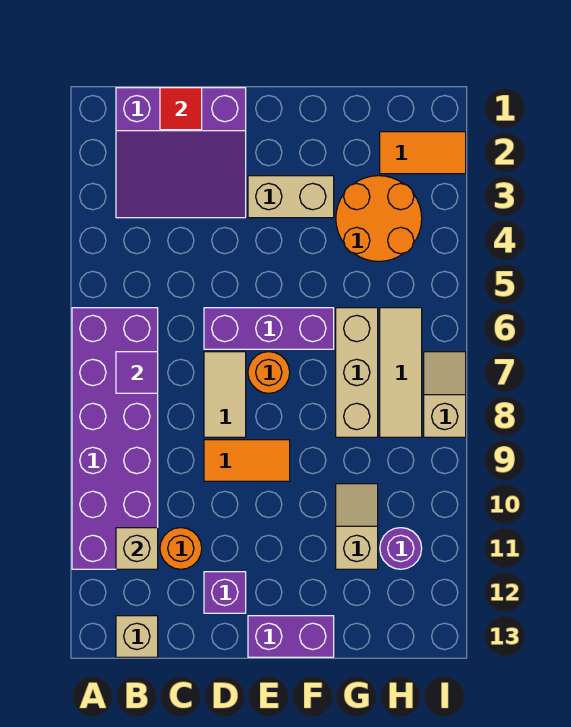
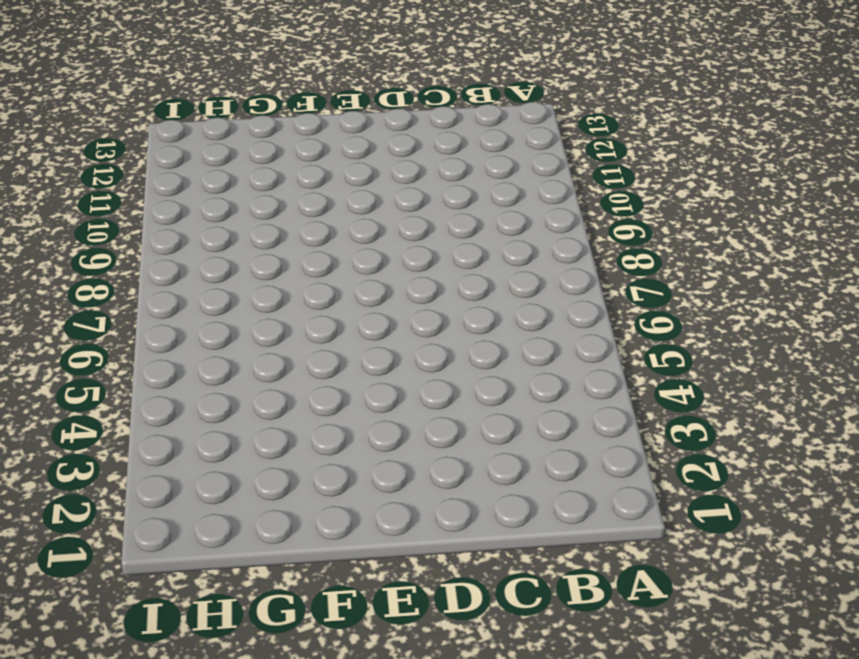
none -> purple brick A6:B11 level 1
none -> purple slope B1:D3 level 1 top 1
none -> tan brick B13 level 1

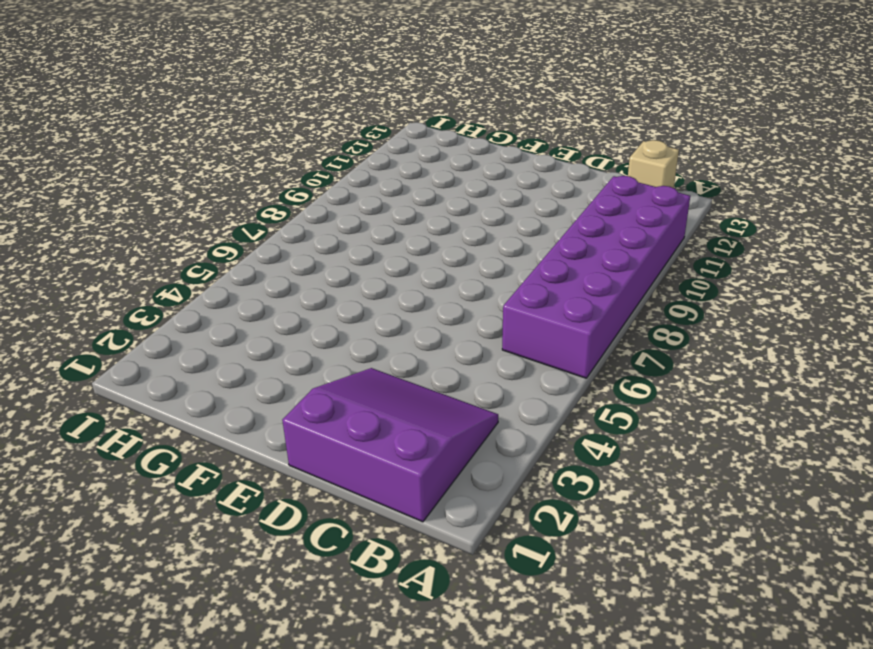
none -> orange round brick C11 level 1
none -> purple brick D6:F6 level 1
none -> tan tile D7:D8 level 1

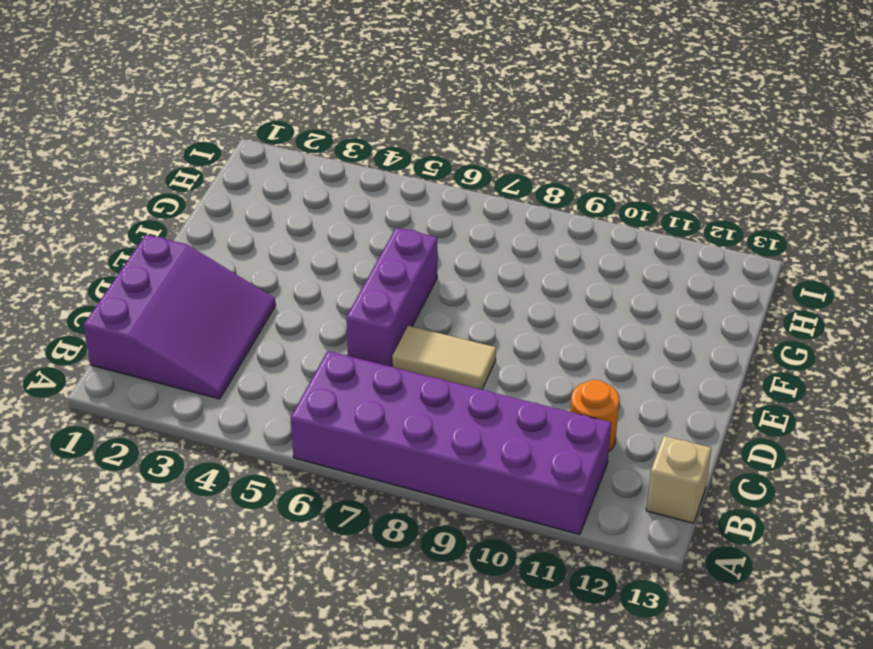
none -> orange tile D9:E9 level 1
none -> purple brick D12 level 1
none -> tan brick E3:F3 level 1

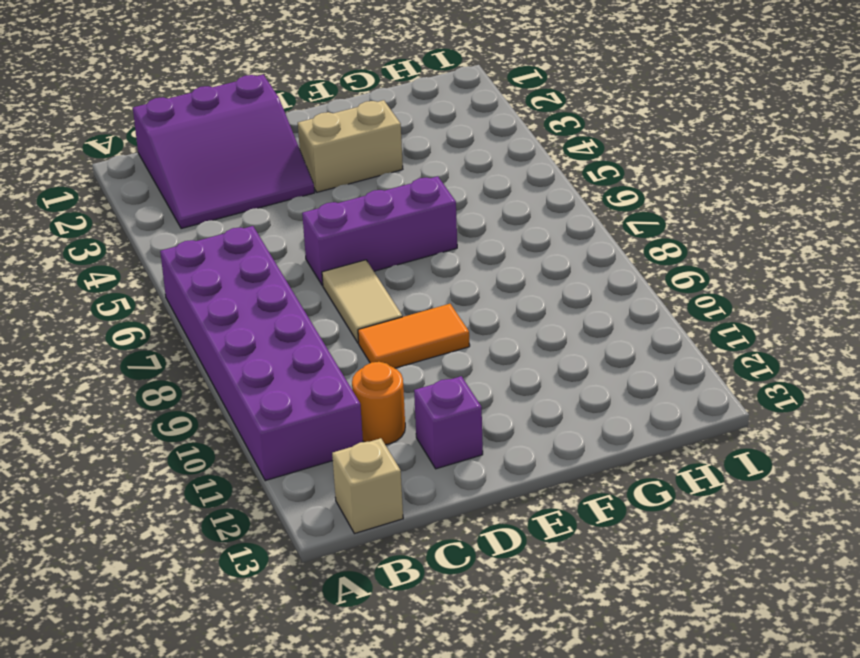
none -> orange round brick E7 level 1
none -> purple brick E13:F13 level 1
none -> orange round brick G3:H4 level 1

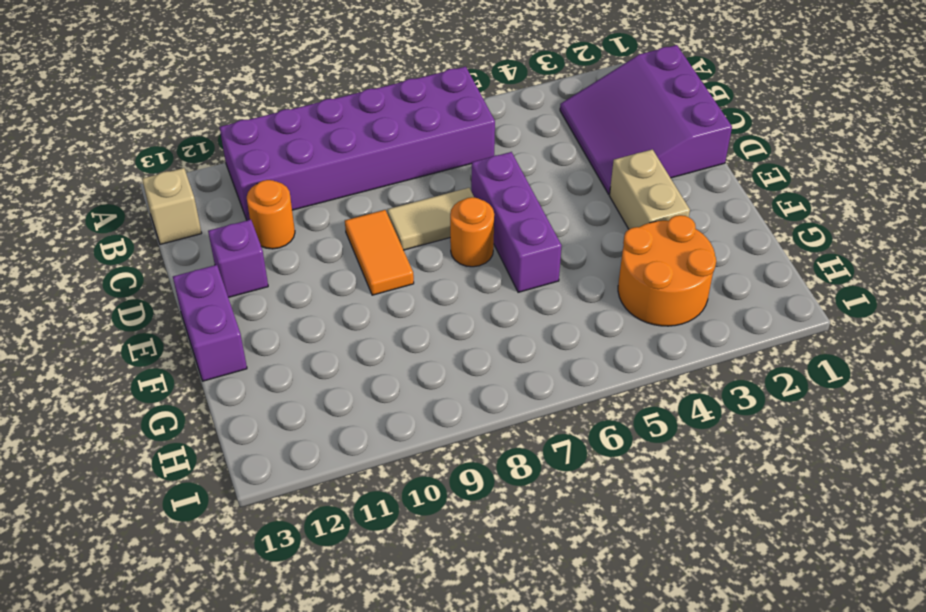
none -> tan brick G6:G8 level 1
none -> tan slope G10:G11 level 1 top 11
none -> orange tile H2:I2 level 1

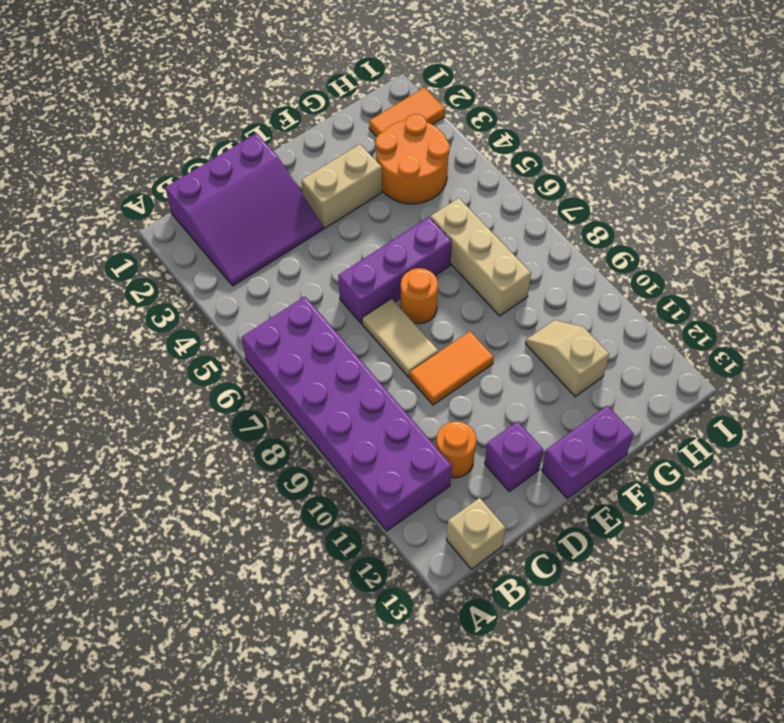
none -> tan tile H6:H8 level 1
none -> purple round brick H11 level 1
none -> tan slope I7:I8 level 1 top 8

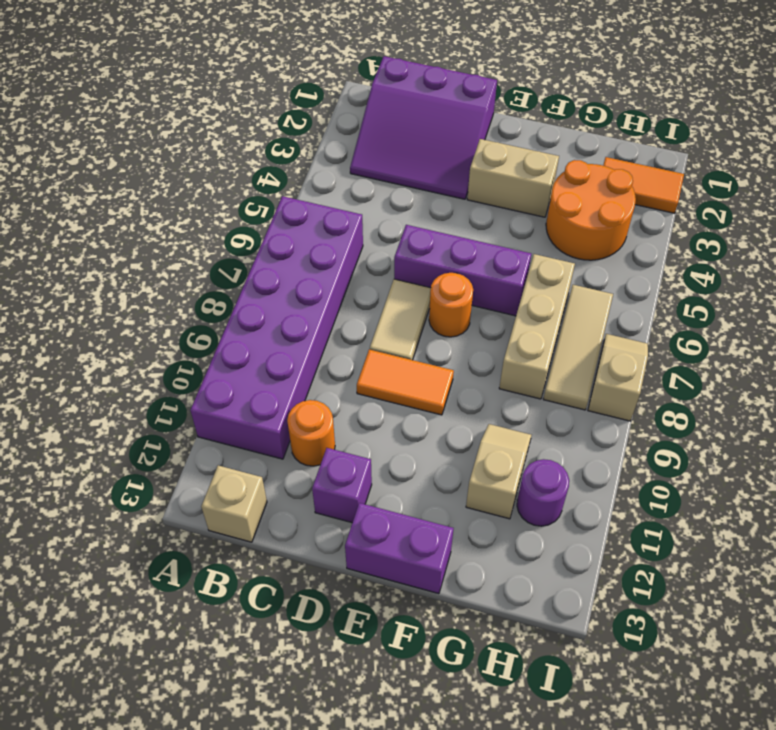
none -> purple tile B7 level 2
none -> tan brick B11 level 2
none -> red tile C1 level 2

